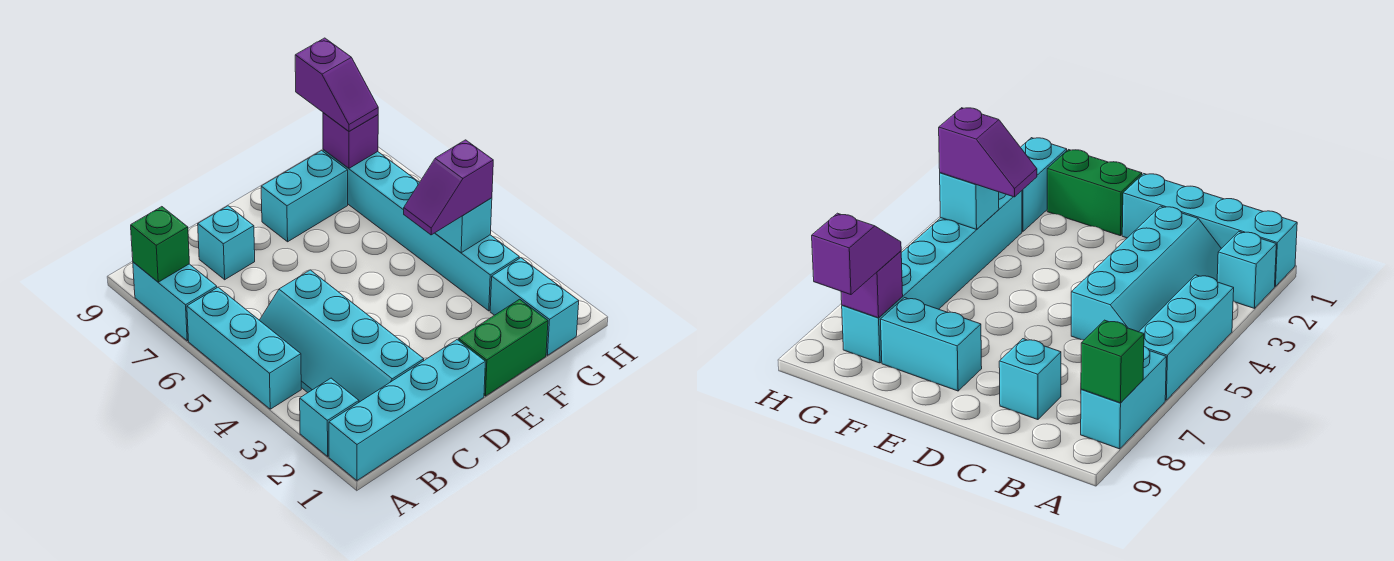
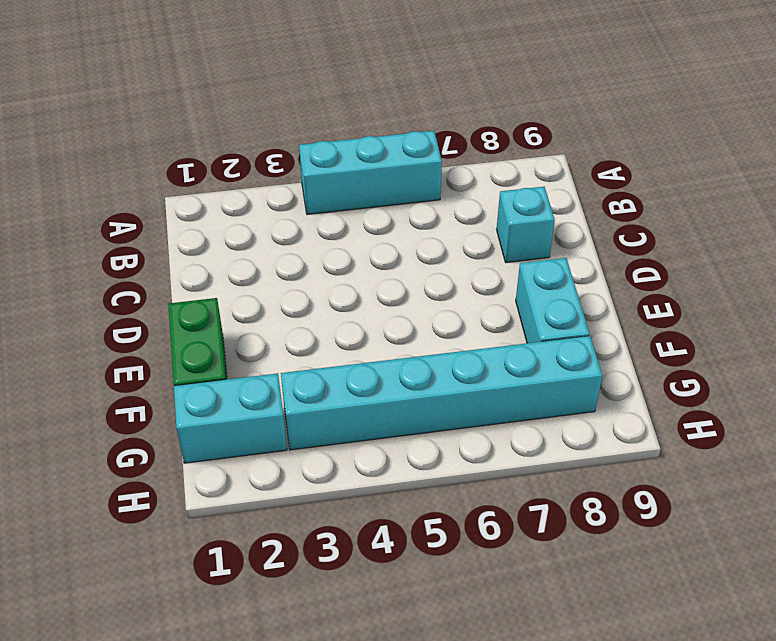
none -> cyan brick A1:D1 level 1
none -> cyan brick A2 level 1
none -> cyan brick A7:A8 level 1

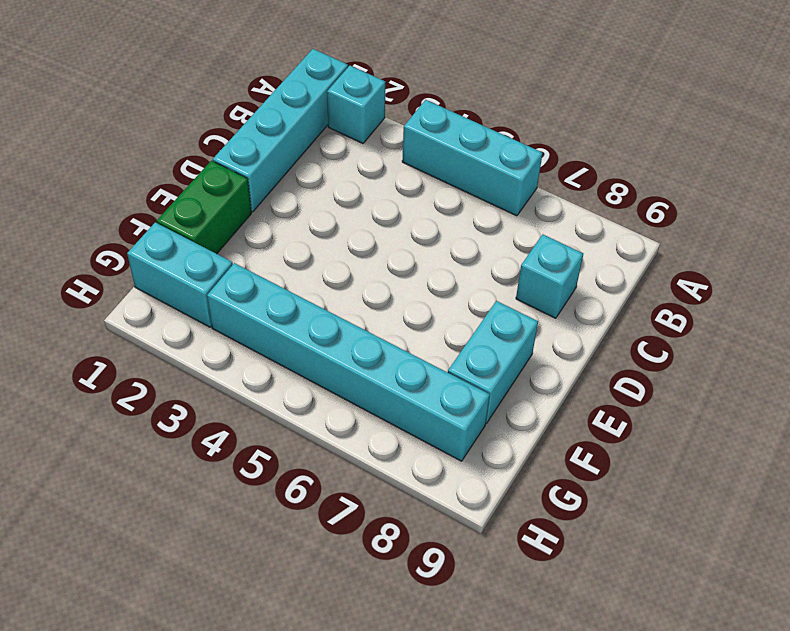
none -> cyan brick A7:A8 level 1
none -> cyan slope B2:C5 level 1 top C
none -> green brick A8 level 2

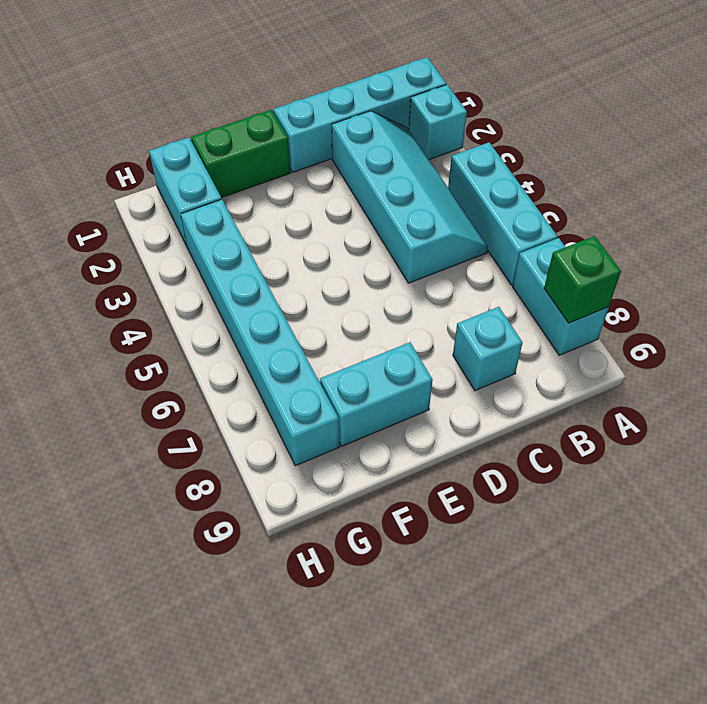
none -> cyan brick G4 level 2
none -> purple brick G8 level 2
none -> purple slope F4:G4 level 3 top G

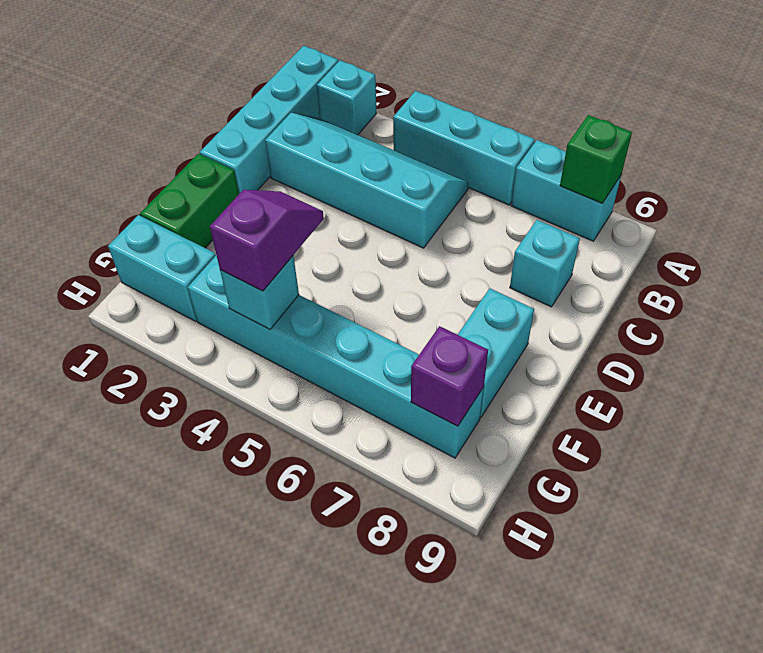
none -> purple slope G8:G9 level 3 top 9

